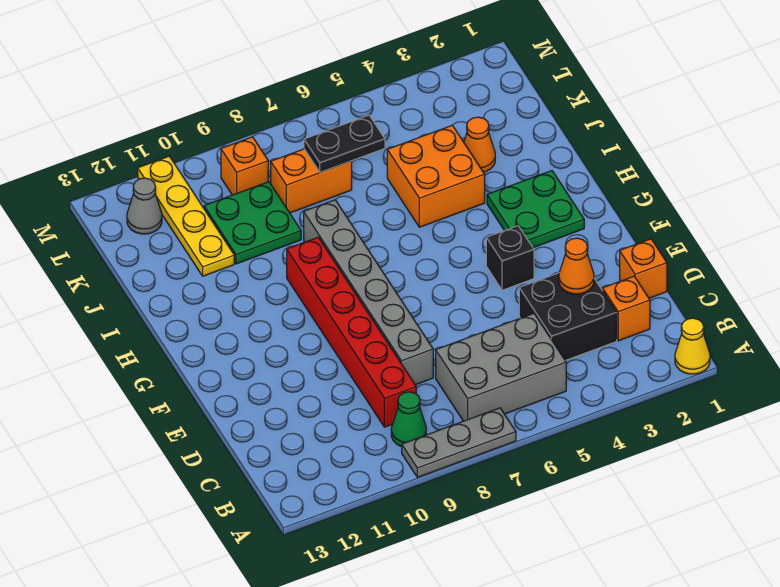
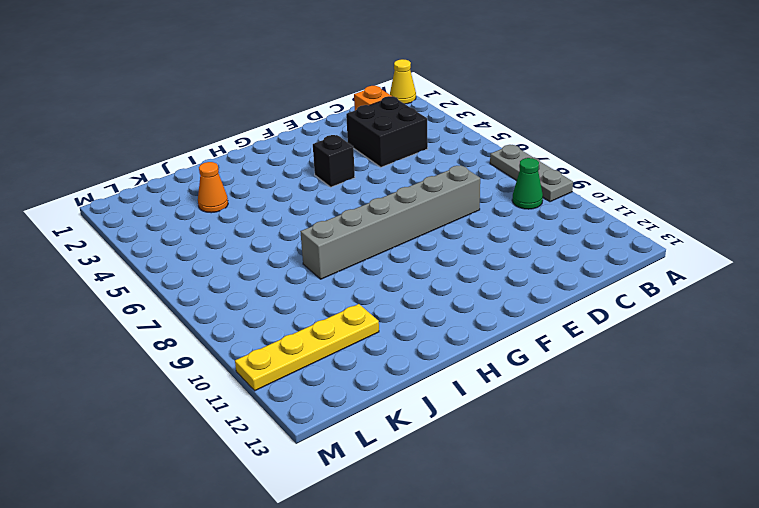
none -> grey brick B5:C7 level 1
none -> red brick C9:H9 level 1
none -> orange brick D1 level 1

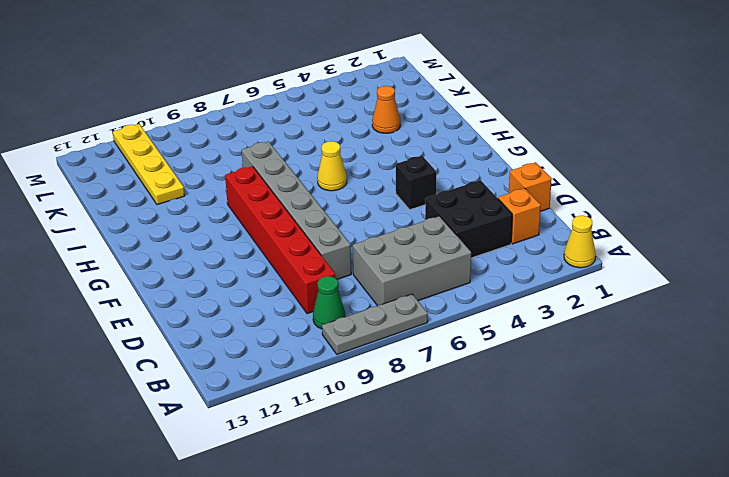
yellow cone H6 level 1 -> none
none -> green plate G2:H3 level 1
none -> orange brick I4:J5 level 1
none -> green plate J9:K10 level 1

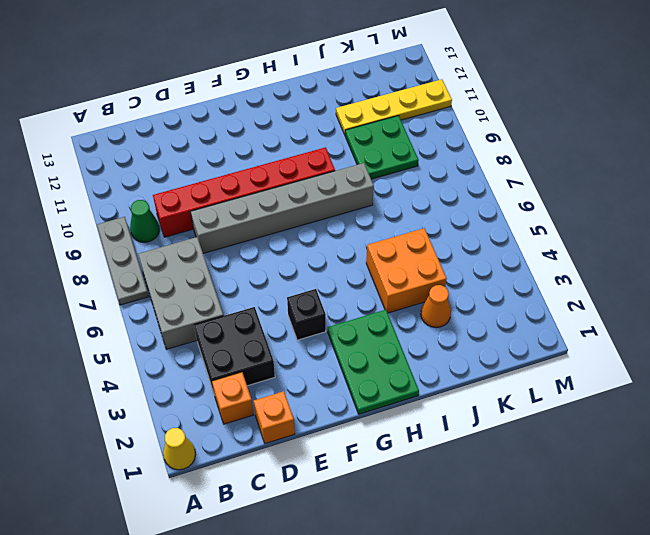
green plate G1:H3 level 1 -> green plate G2:H3 level 1
none -> orange brick K7:K8 level 1
none -> orange brick L9 level 1
none -> grey cone L12 level 1

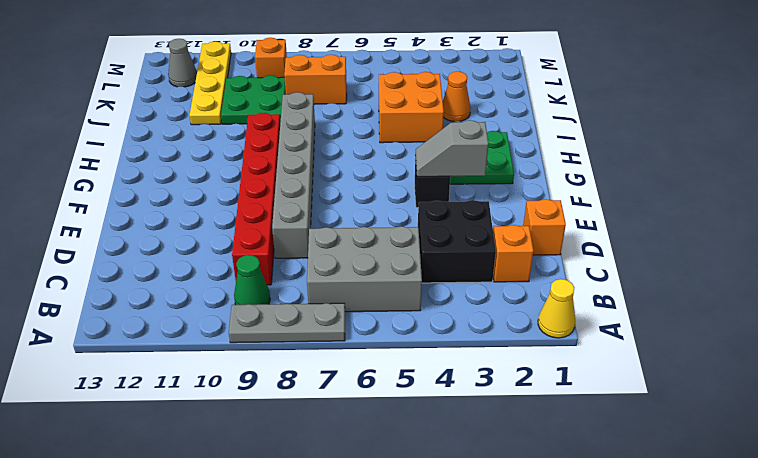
grey slope F3:F4 level 2 top 3 -> none
none -> orange cone D3 level 2
none -> black plate K6:K7 level 2

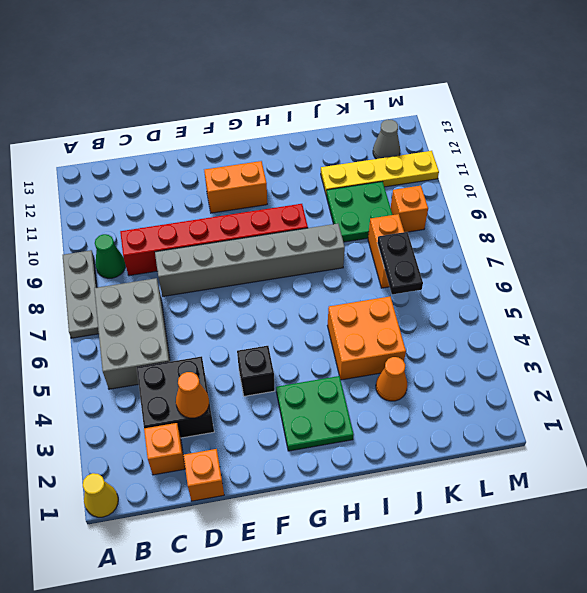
orange brick F11:G11 level 1 -> none

